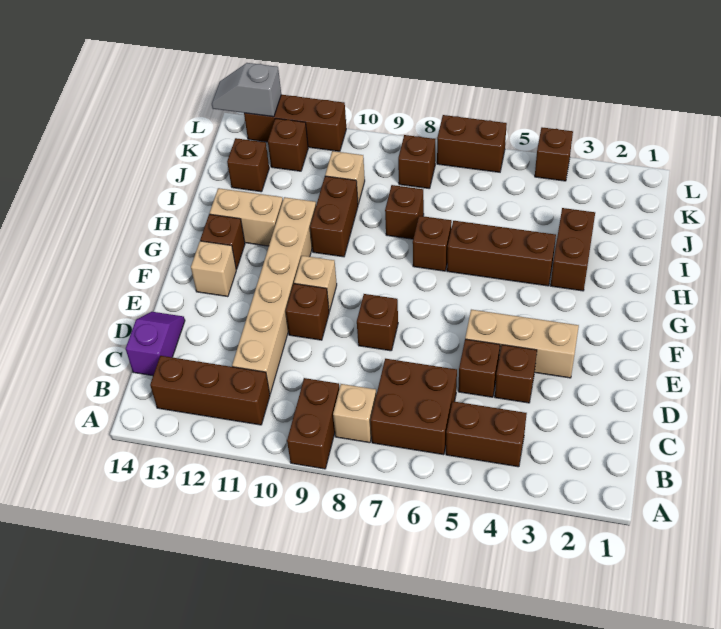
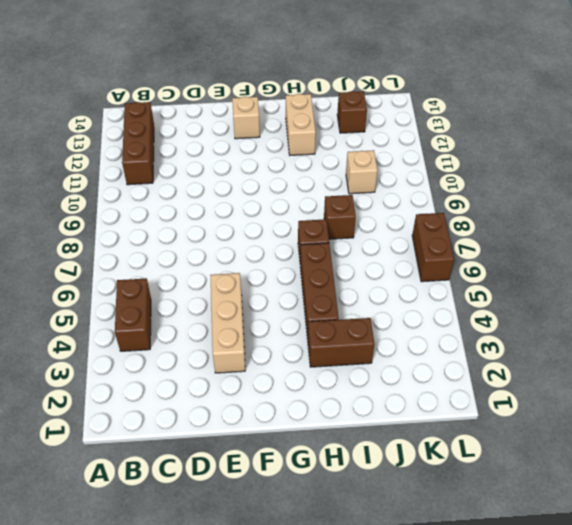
none -> brown brick A9:B9 level 1
none -> brown brick B6:C7 level 1
none -> tan brick B8 level 1

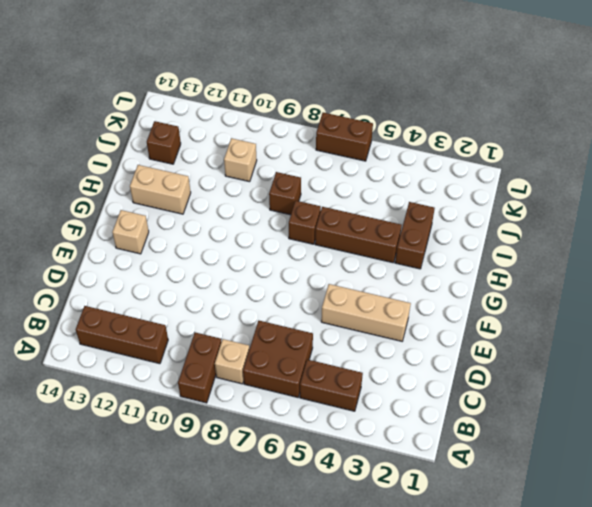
none -> tan brick C11:H11 level 1
none -> purple slope C14:D14 level 1 top C
none -> brown brick D4 level 1

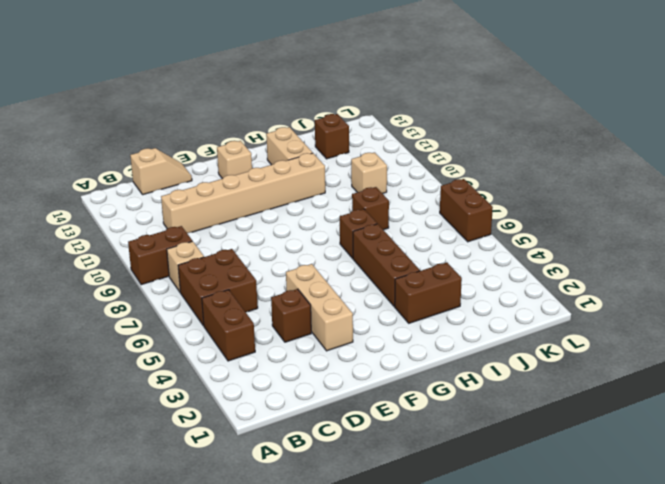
tan slope C14:D14 level 1 top C -> purple slope C14:D14 level 1 top C
none -> brown brick B11:B13 level 1
none -> brown brick D5 level 1
none -> brown brick E8 level 1

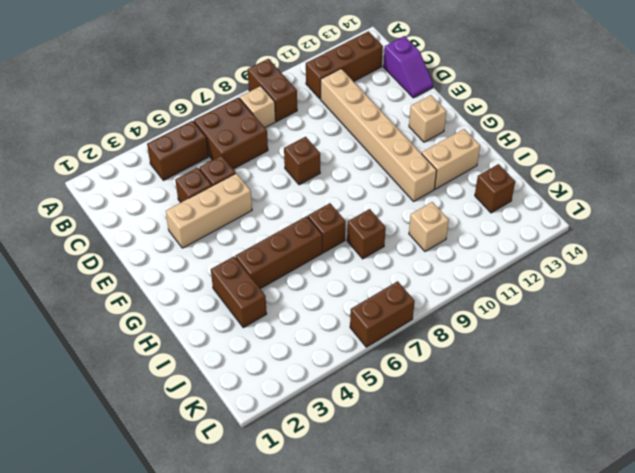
none -> brown brick E10 level 1
none -> tan brick F10 level 1
none -> brown brick G13 level 1

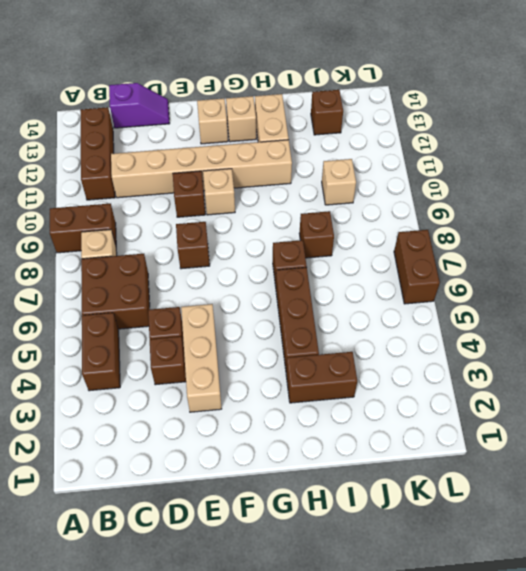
tan brick G13 level 1 -> brown brick G13 level 1
none -> brown brick H10:I10 level 1
none -> brown brick K8 level 1
none -> brown brick K12 level 1

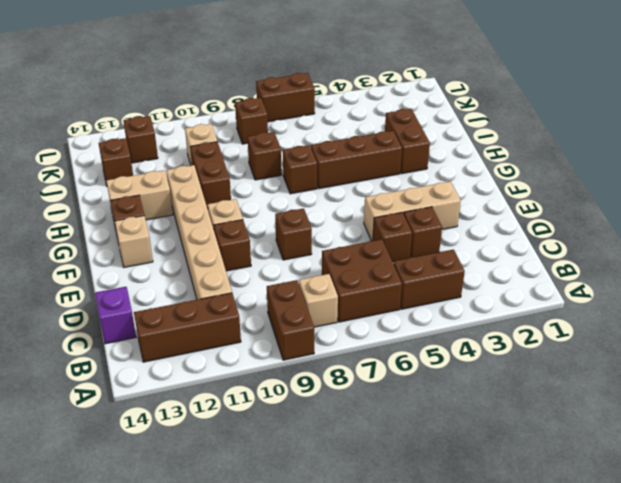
none -> brown brick L4 level 1
none -> brown brick L11:L13 level 1
none -> grey slope L13:L14 level 2 top 13

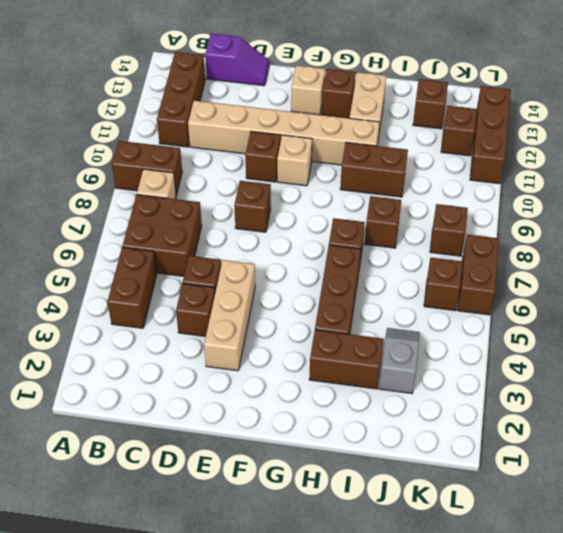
grey slope J3:J4 level 1 top 3 -> grey slope L13:L14 level 2 top 13
brown brick K6 level 1 -> brown brick L4 level 1
none -> tan brick J10 level 1

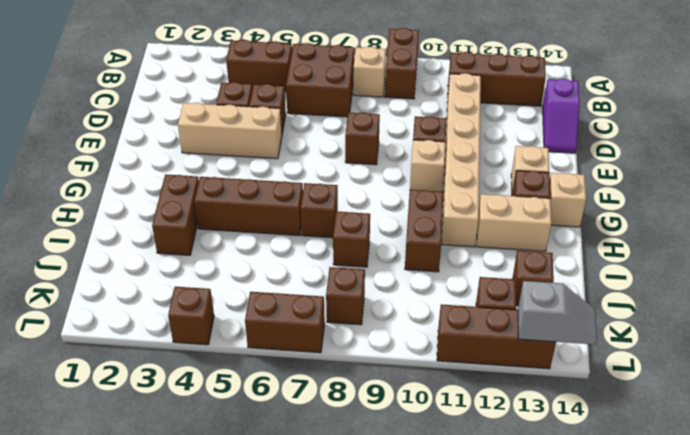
tan brick G14 level 1 -> tan brick J10 level 1

